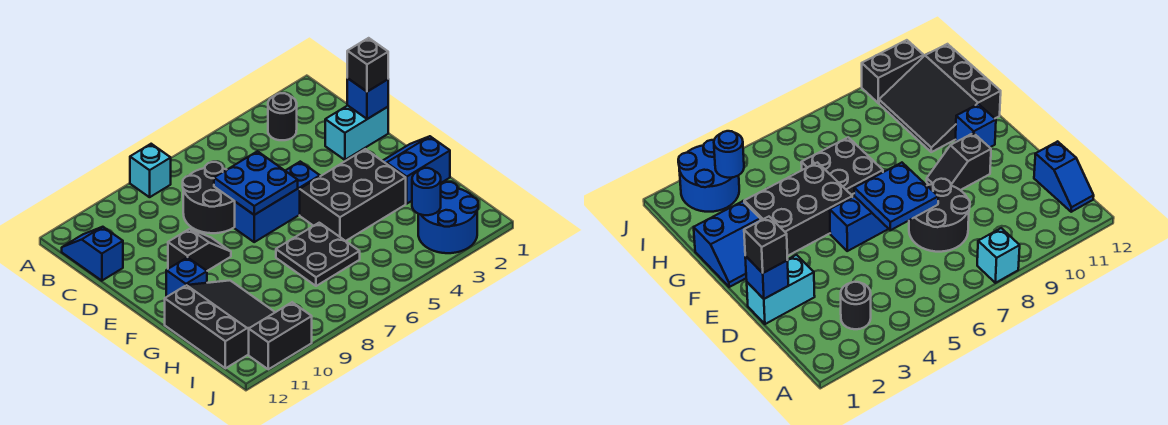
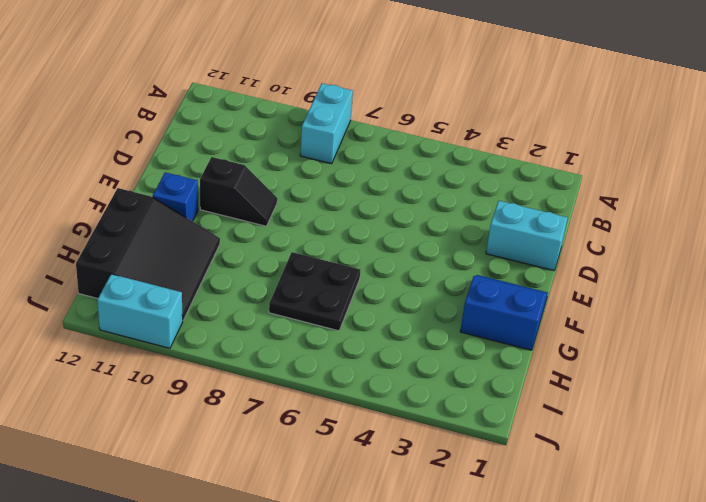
cyan brick A8:B8 level 1 -> cyan brick A8 level 1
cyan brick J10:J11 level 1 -> black brick J10:J11 level 1
none -> black round brick B3 level 1
none -> blue slope B12:C12 level 1 top C
none -> black round brick C7:D8 level 1

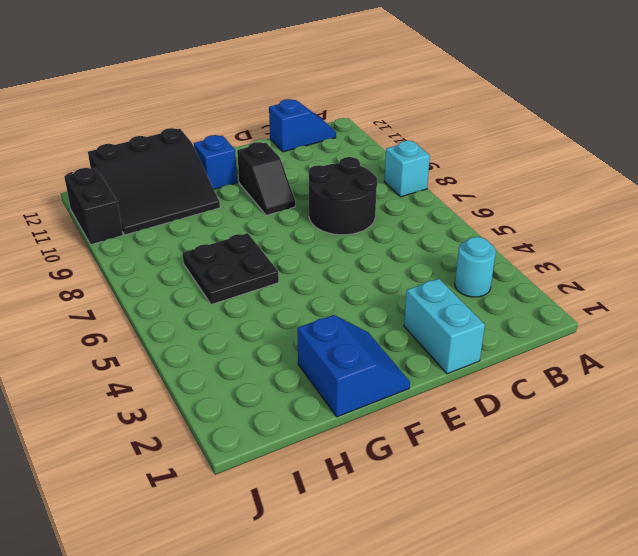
cyan round brick B3 level 1 -> black round brick B3 level 1
none -> blue brick E5:E7 level 1
none -> black brick F3:G5 level 1
none -> blue round brick I2:J3 level 1

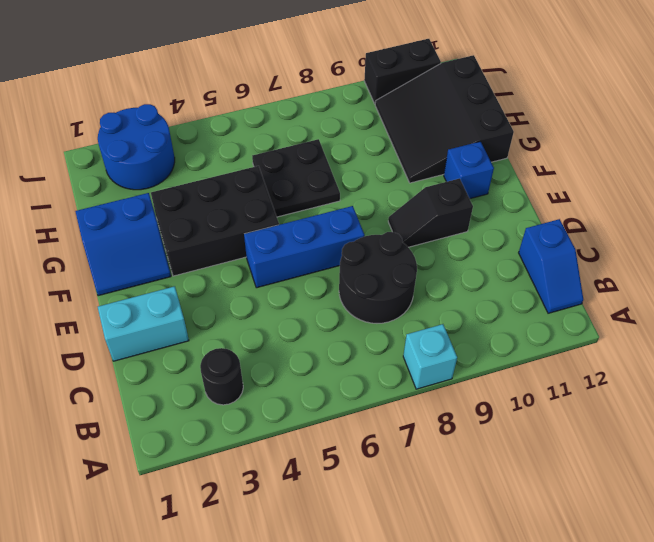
none -> blue brick D1 level 2
none -> blue plate D6:E7 level 2
none -> blue round brick I3 level 2

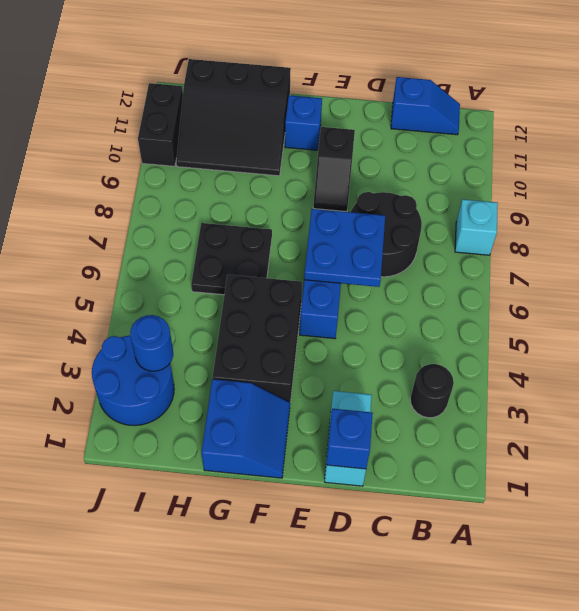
none -> black brick D1 level 3

